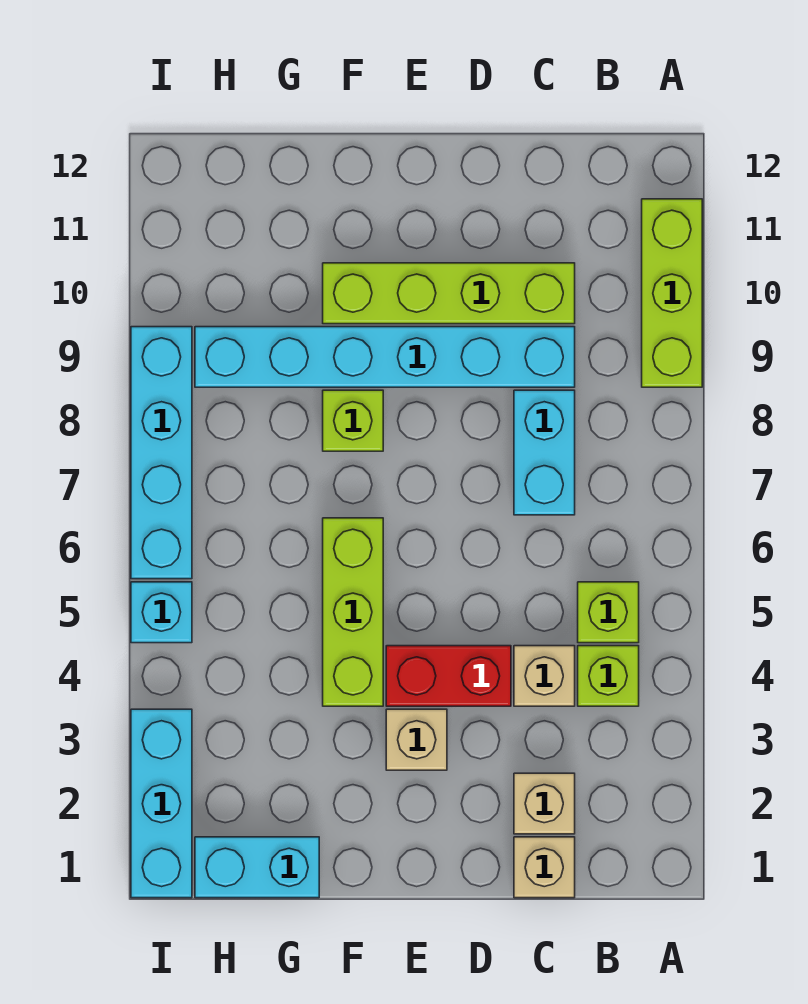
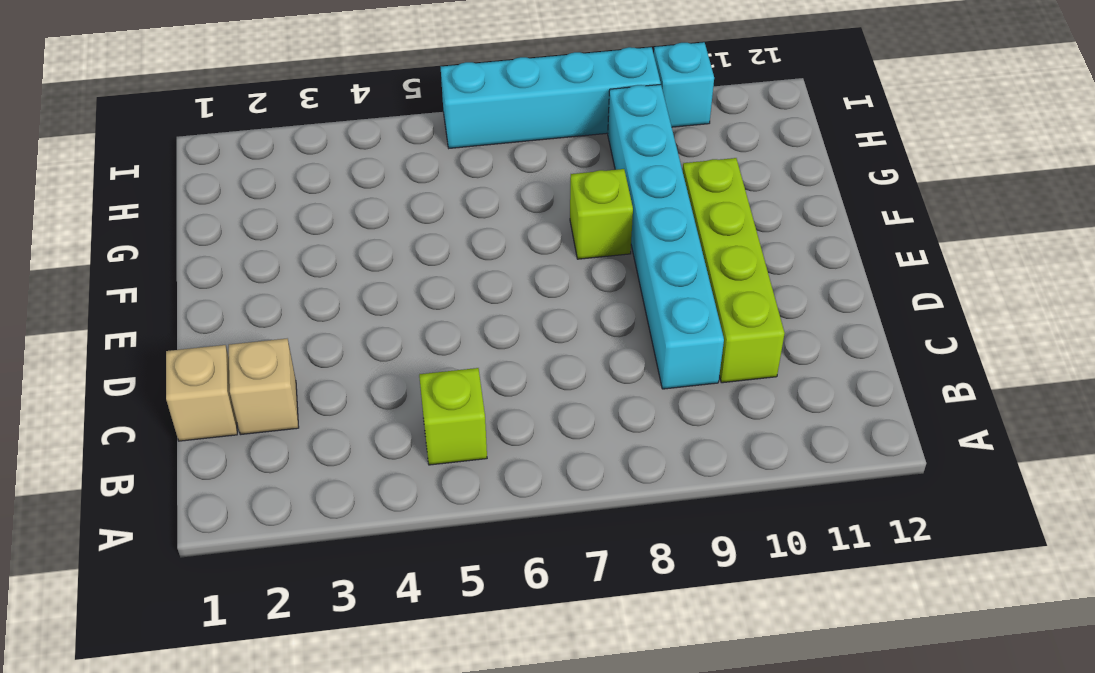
cyan brick I10 level 1 -> cyan brick I5 level 1
none -> lime brick A9:A11 level 1
none -> lime brick B4 level 1
none -> tan brick C4 level 1

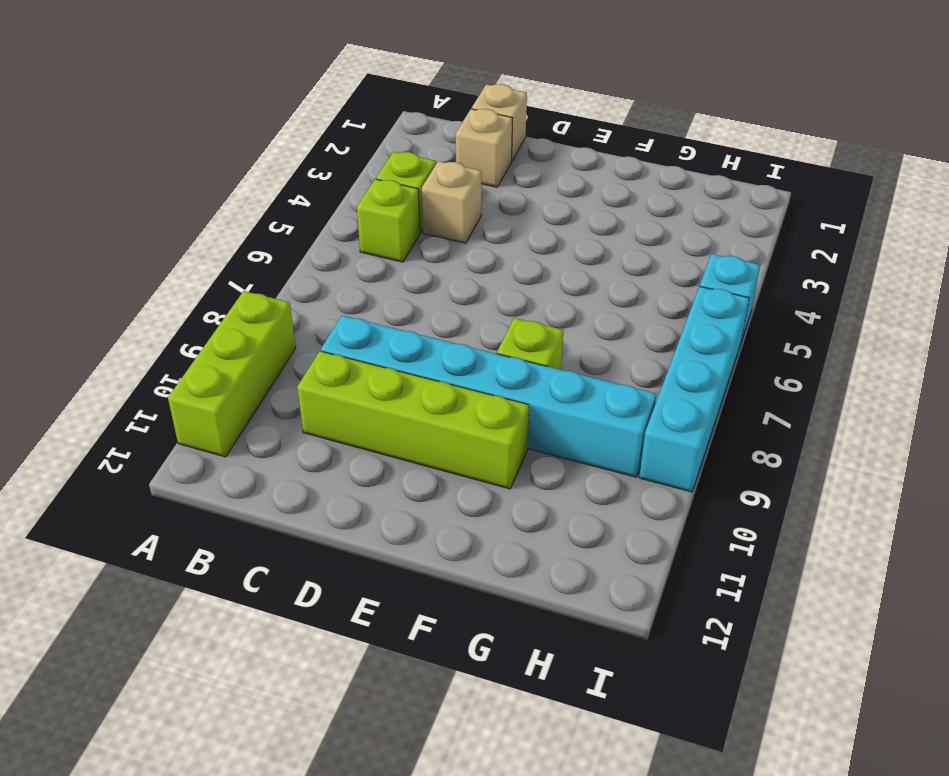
none -> cyan brick C7:C8 level 1
none -> red brick D4:E4 level 1
none -> tan brick E3 level 1

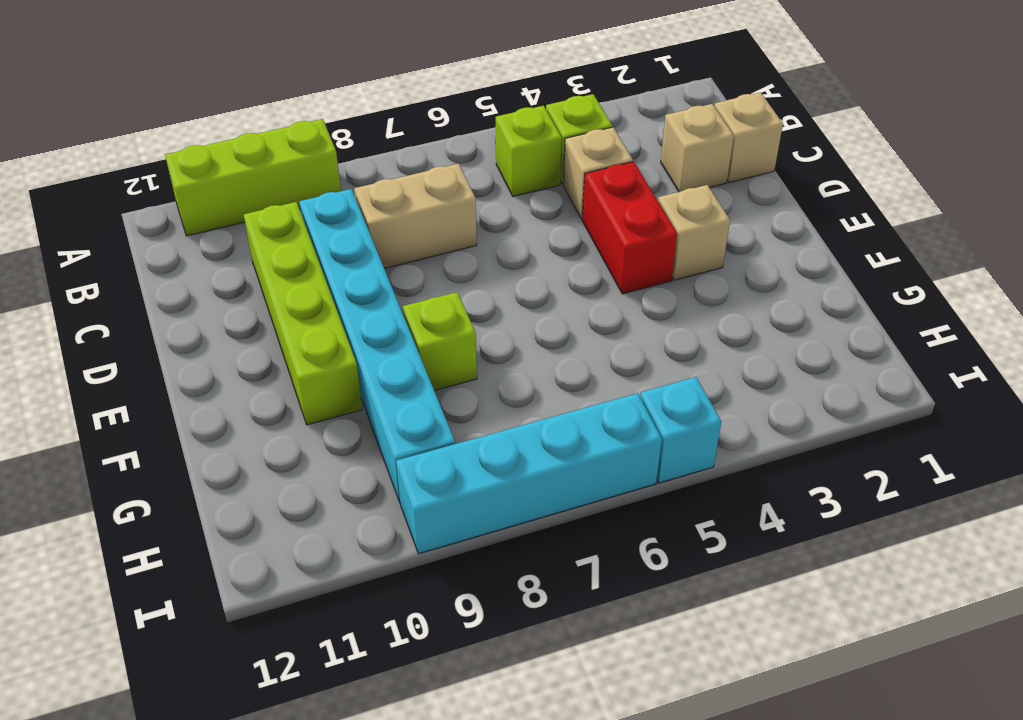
tan brick C7:C8 level 1 -> cyan brick C7:C8 level 1
none -> lime brick F4:F6 level 1
none -> cyan brick G1:H1 level 1
none -> cyan brick I1:I3 level 1

